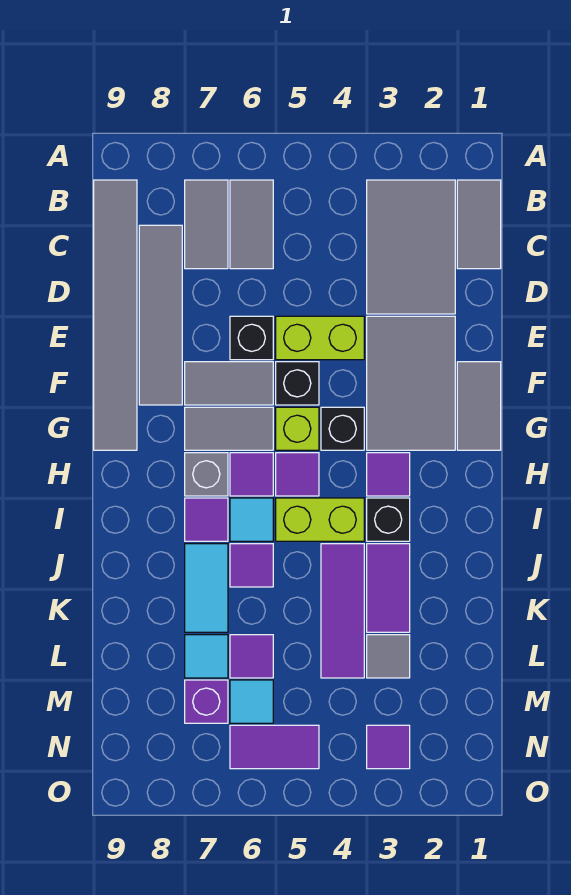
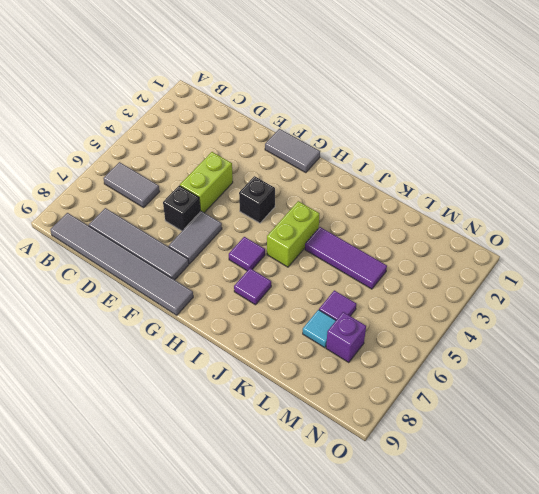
none -> grey tile B1:C1 level 1
none -> grey tile B2:D3 level 1
none -> grey tile B7:C7 level 1
none -> grey tile E2:G3 level 1

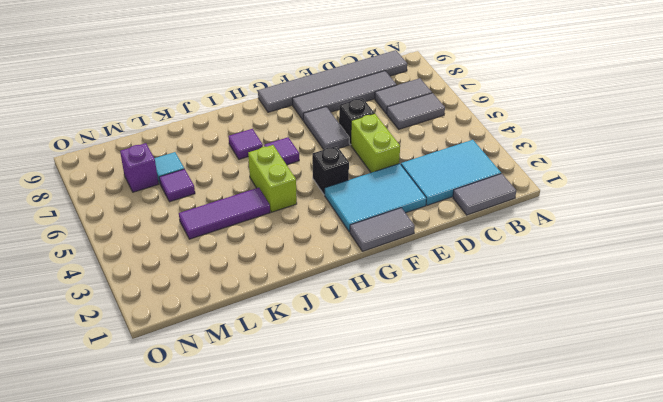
cyan tile B2:D3 level 1 -> grey tile B2:D3 level 1
cyan tile E2:G3 level 1 -> grey tile E2:G3 level 1
none -> black brick F5 level 1
none -> lime brick G5 level 1
none -> grey tile G6:G7 level 1
none -> purple tile H3 level 1

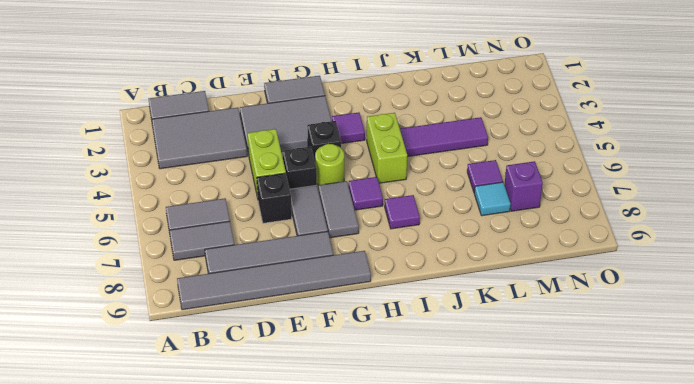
lime round brick G5 level 1 -> lime brick G5 level 1
none -> purple tile H5 level 1
none -> grey brick H7 level 1
none -> black brick I3 level 1
none -> cyan tile I6 level 1

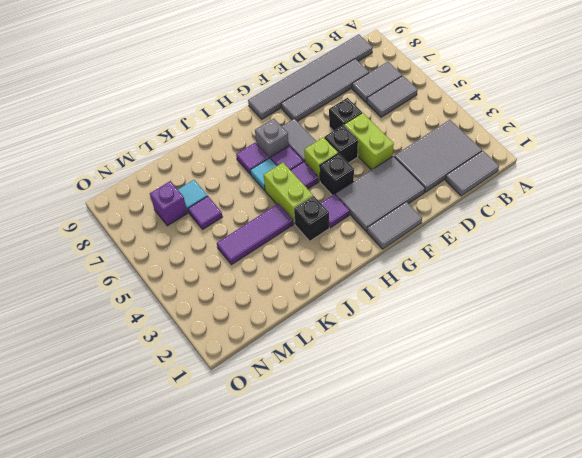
none -> grey tile F6:F7 level 1
none -> purple tile J3:K3 level 1
none -> purple tile J6 level 1
none -> cyan tile J7:K7 level 1

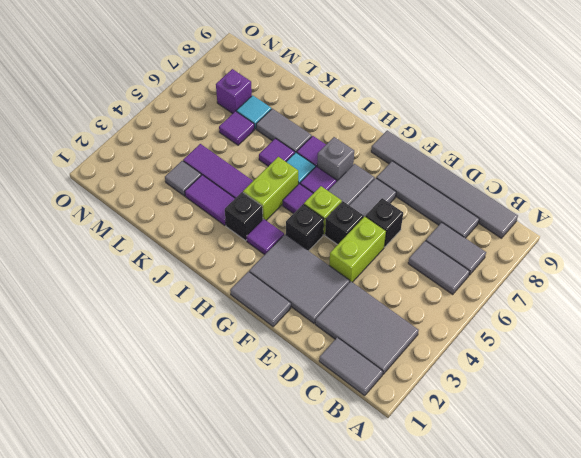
grey tile J7:K7 level 1 -> cyan tile J7:K7 level 1
none -> cyan tile M6 level 1
none -> purple tile N3 level 1
none -> purple tile N5:N6 level 1

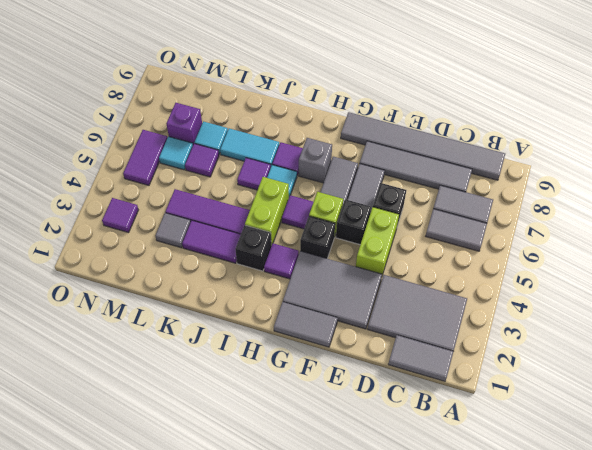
none -> purple tile H6 level 1

